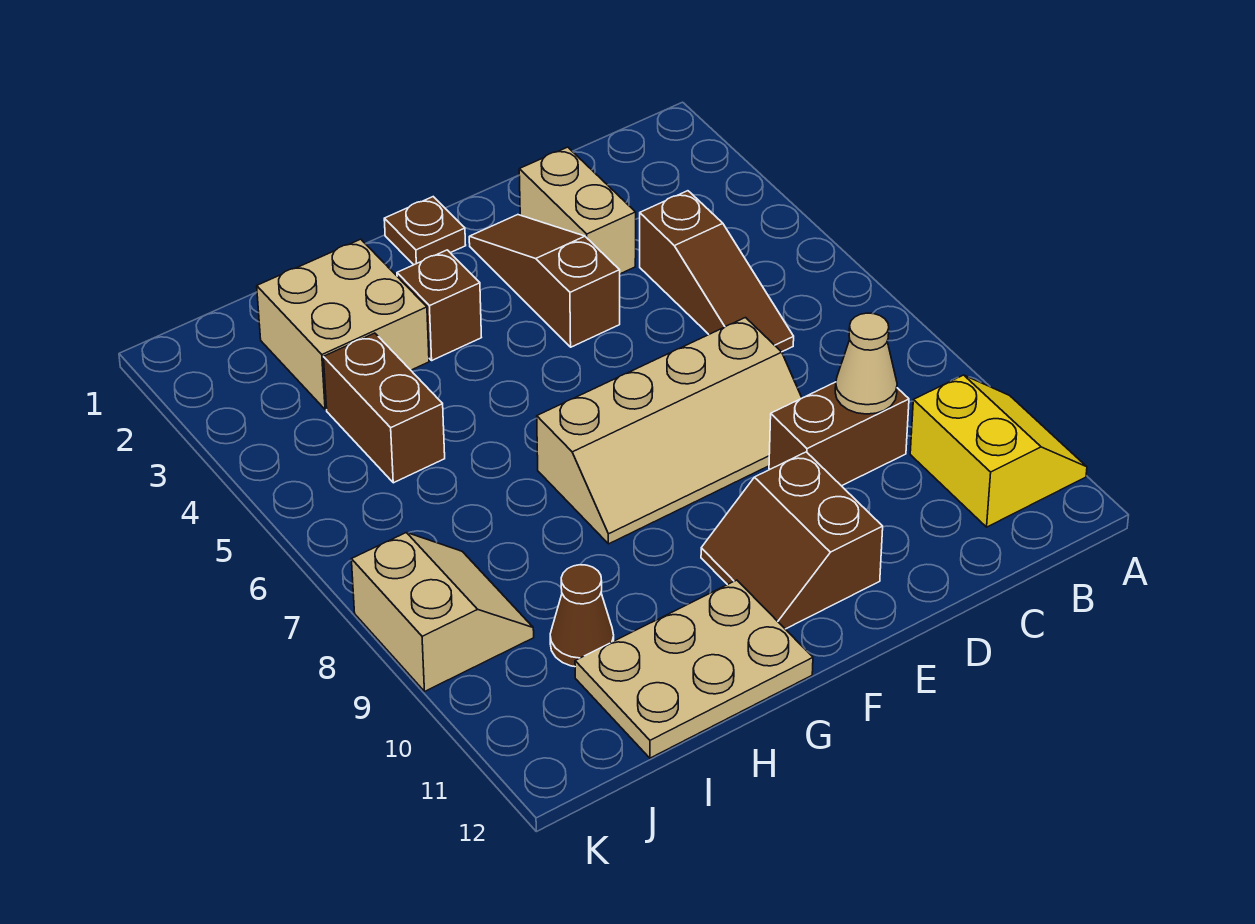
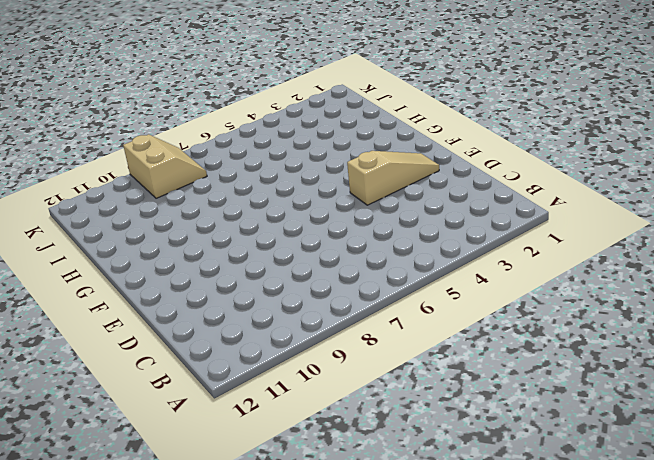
tan slope E2:E4 level 1 top 4 -> brown slope E2:E4 level 1 top 4
tan slope J8:K9 level 1 top 9 -> tan slope J8:K9 level 1 top K
none -> yellow slope A10:B11 level 1 top B
none -> brown slope C4:C6 level 1 top 4
none -> brown brick C9:D9 level 1

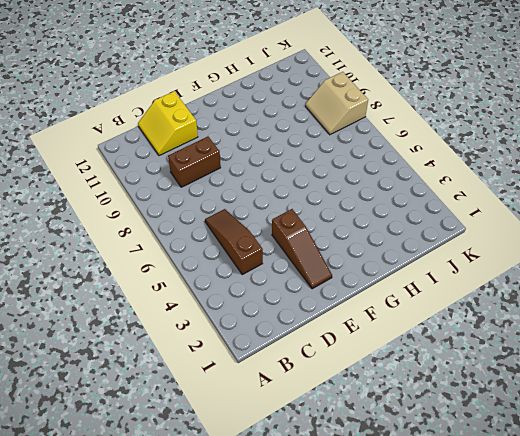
yellow slope C11:D12 level 1 top D -> yellow slope A10:B11 level 1 top B
none -> tan brick D2:D3 level 1
none -> tan slope D7:G8 level 1 top 7
none -> brown slope E10:F11 level 1 top E

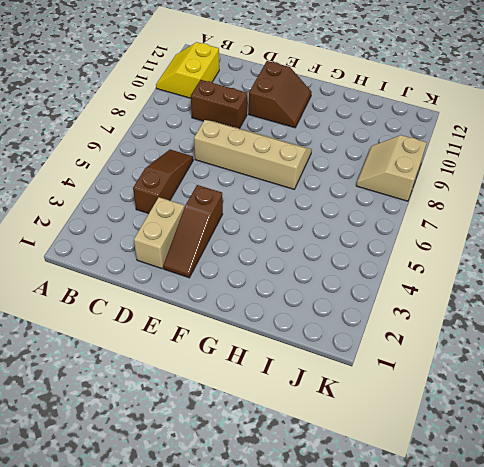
none -> brown plate F1 level 1
none -> brown brick G3 level 1
none -> tan plate G11:I12 level 1

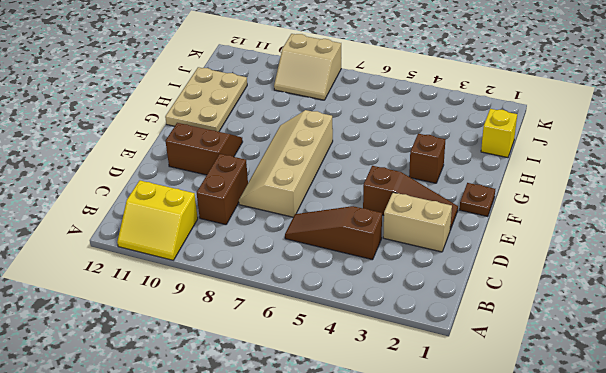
yellow brick I1 level 1 -> none
none -> tan brick H2:I3 level 1
none -> brown brick I4:I5 level 1
none -> brown cone I10 level 1

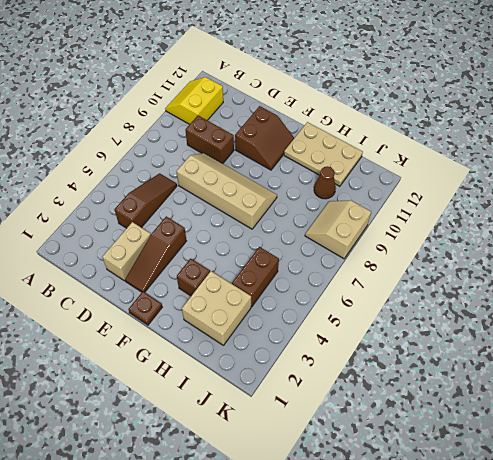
none -> tan cone C9 level 2

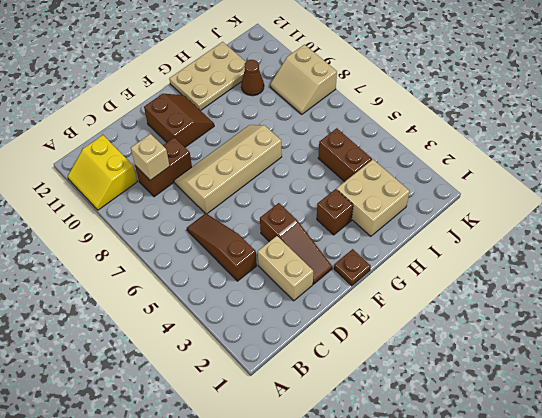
tan brick C9 level 2 -> tan cone C9 level 2

